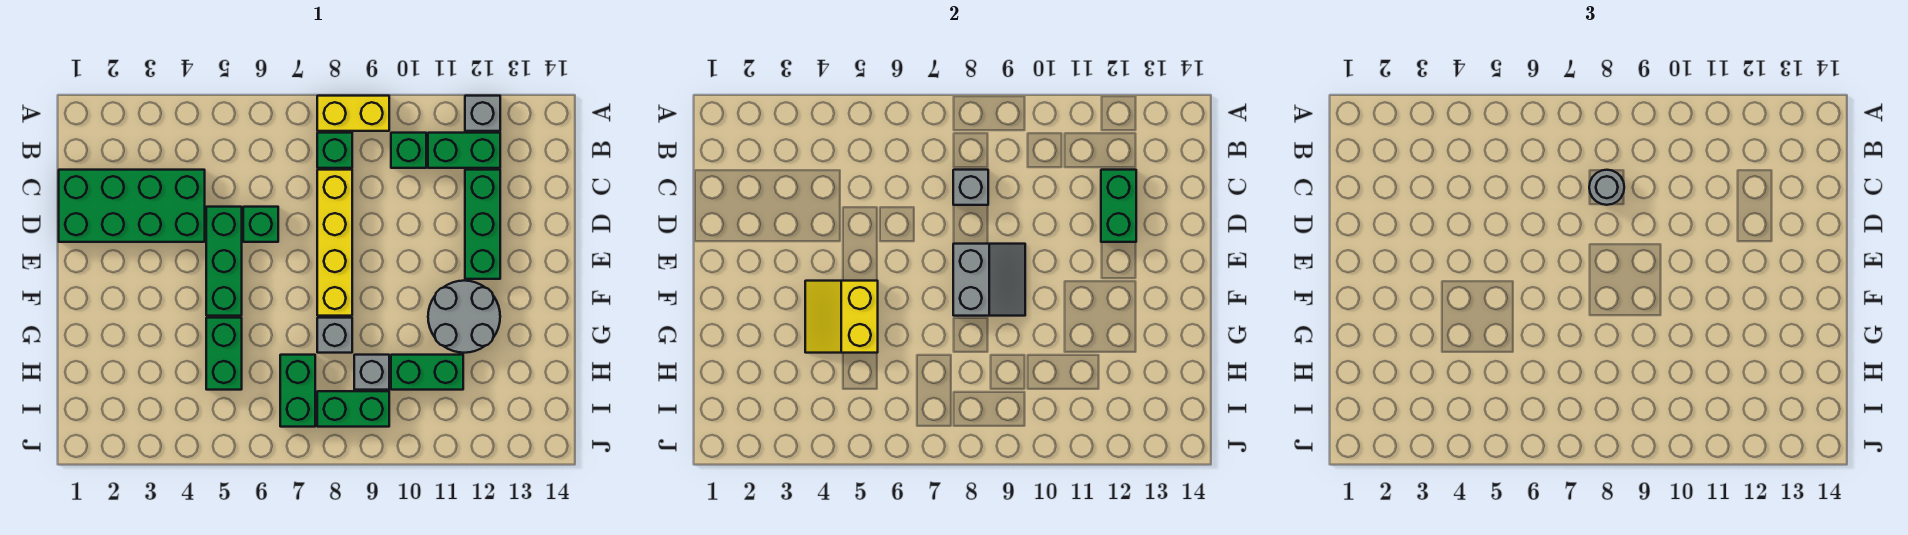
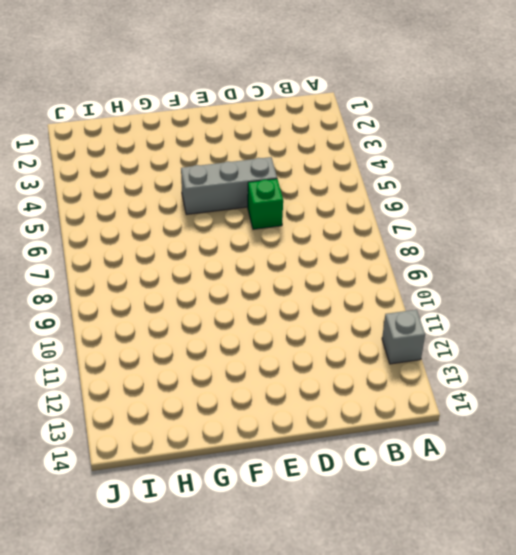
grey brick D5:F5 level 1 -> green brick D5:F5 level 1
none -> yellow brick A8:A9 level 1
none -> green brick B8 level 1
none -> green brick B10 level 1

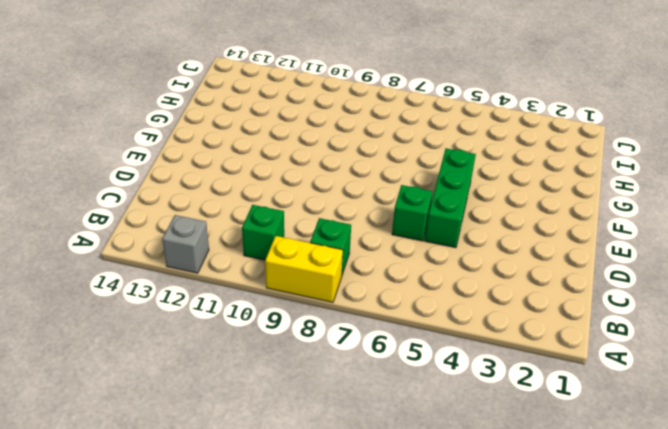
none -> green brick B11:B12 level 1
none -> green brick C1:D4 level 1
none -> yellow brick C8:F8 level 1

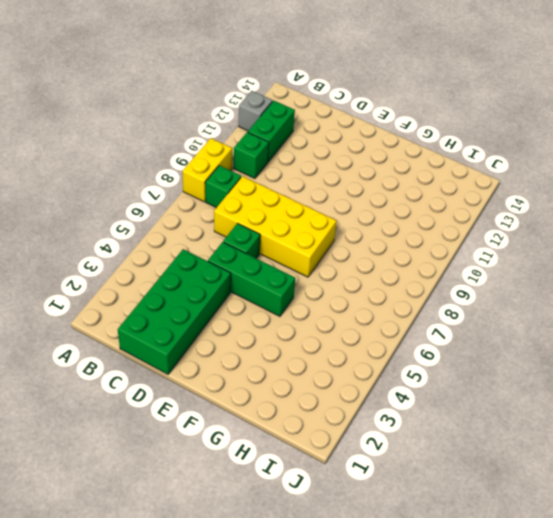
yellow brick C7:F8 level 1 -> yellow brick C8:F8 level 1
none -> green brick C12:E12 level 1
none -> grey round brick F11:G12 level 1
none -> green brick G5:H5 level 1

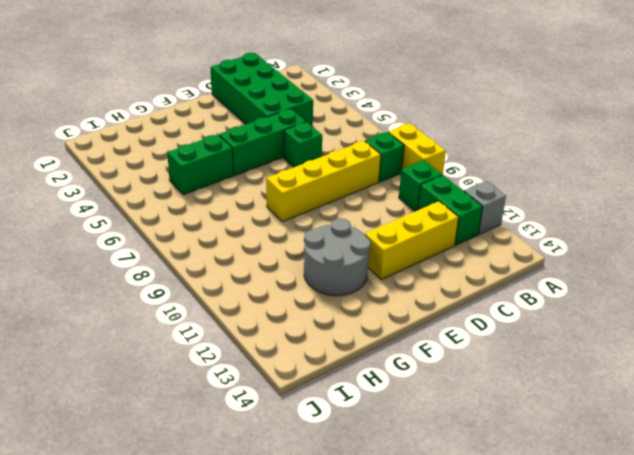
yellow brick C12:E12 level 1 -> green brick C12:E12 level 1
none -> grey brick G8 level 1
none -> green brick H7:I7 level 1
none -> grey brick H9 level 1

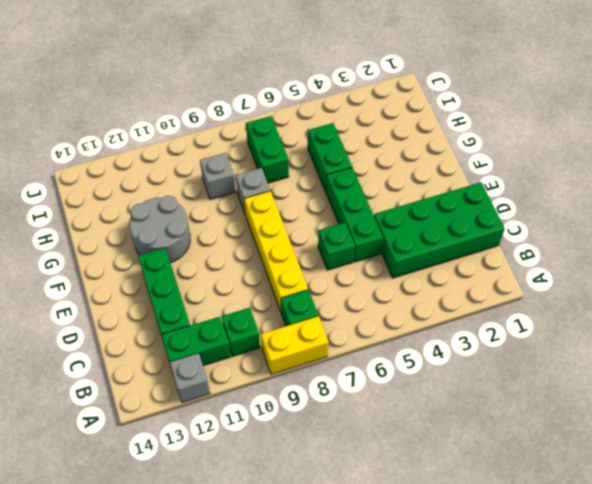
none -> green brick H10:H11 level 1
none -> green brick I8:I9 level 1
none -> grey brick C8 level 2

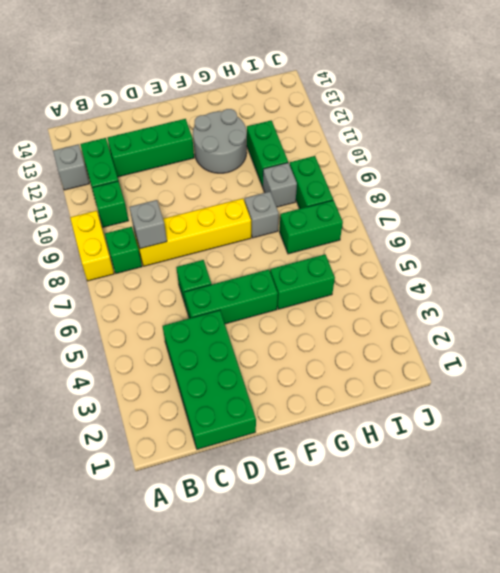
none -> green brick C12:D12 level 2
none -> grey slope E8:F9 level 2 top 8
none -> yellow slope F4:G5 level 2 top 5

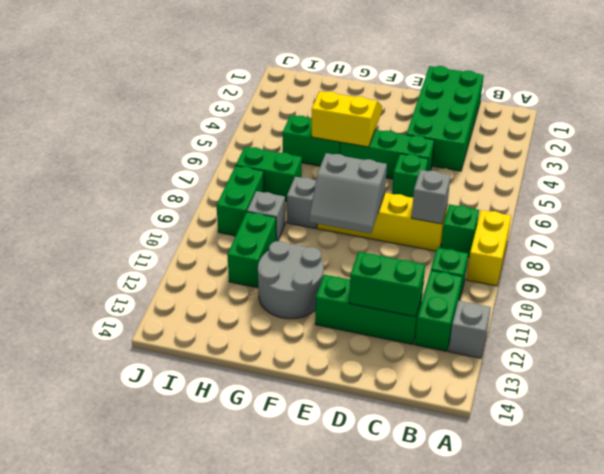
none -> grey round brick C8 level 3

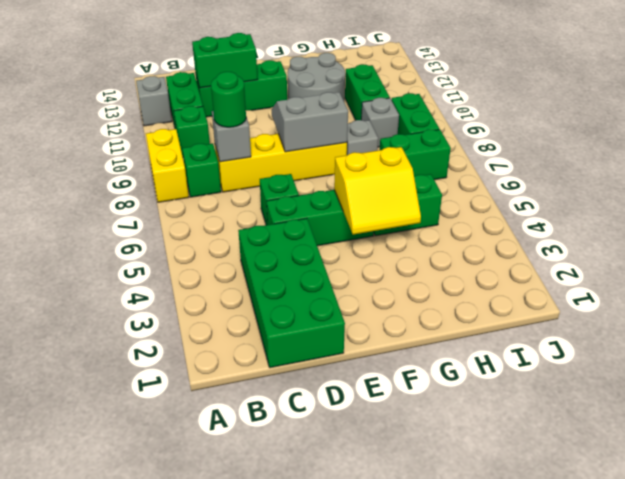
green round brick C8 level 3 -> grey round brick C8 level 3

